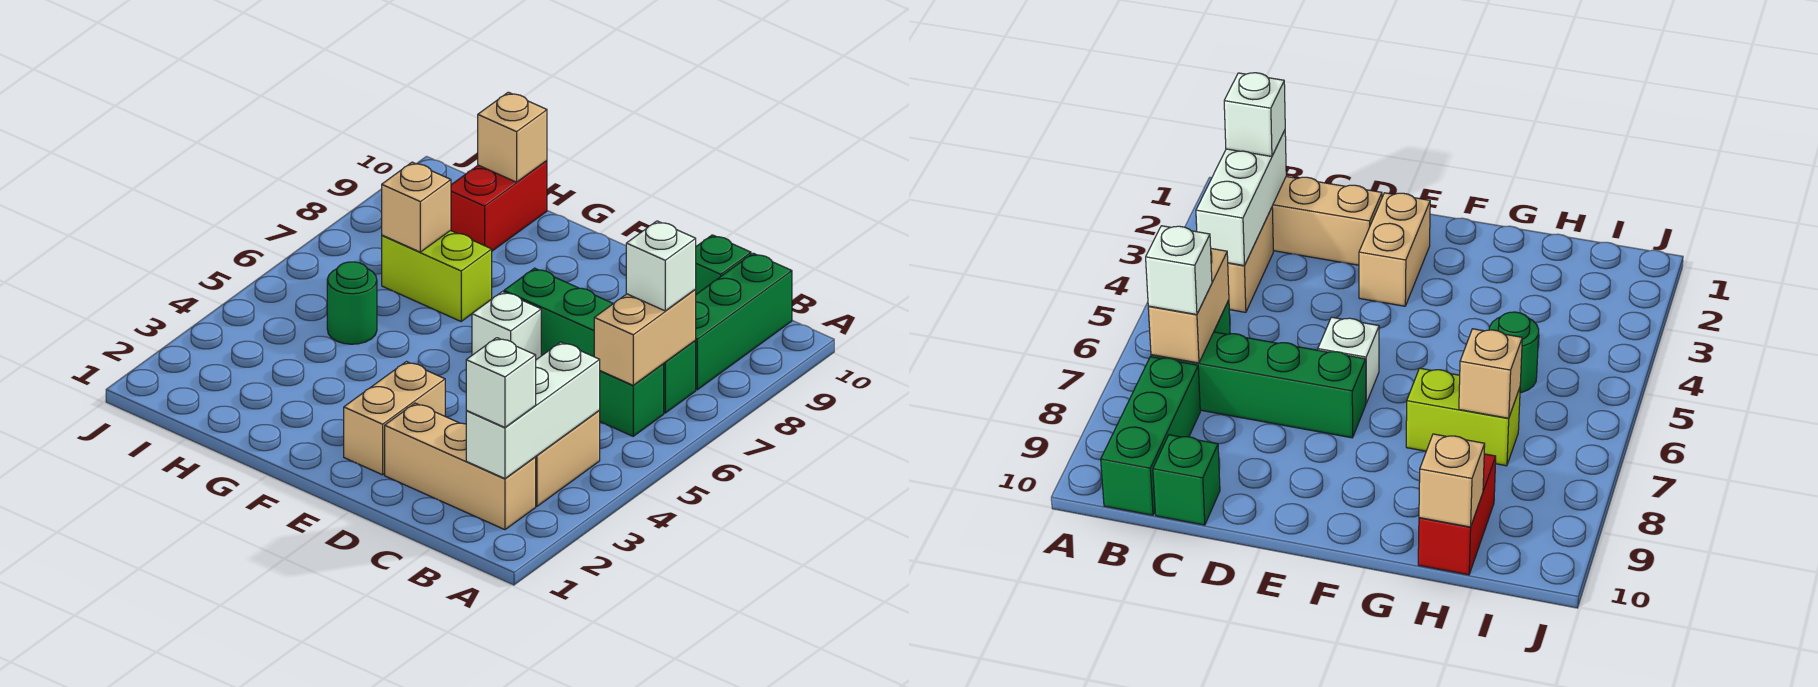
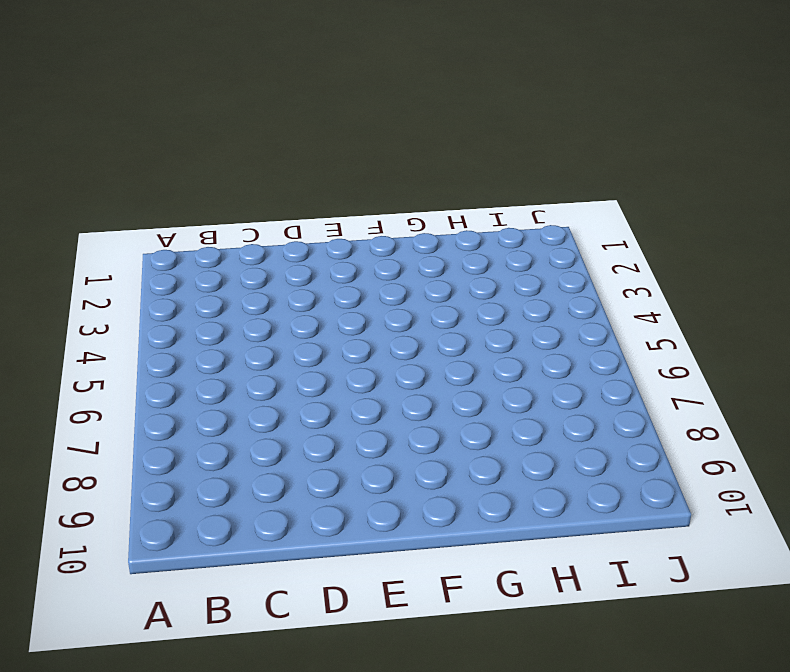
none -> tan brick B2:D2 level 1
none -> tan brick B3:B4 level 1
none -> green brick B6 level 1

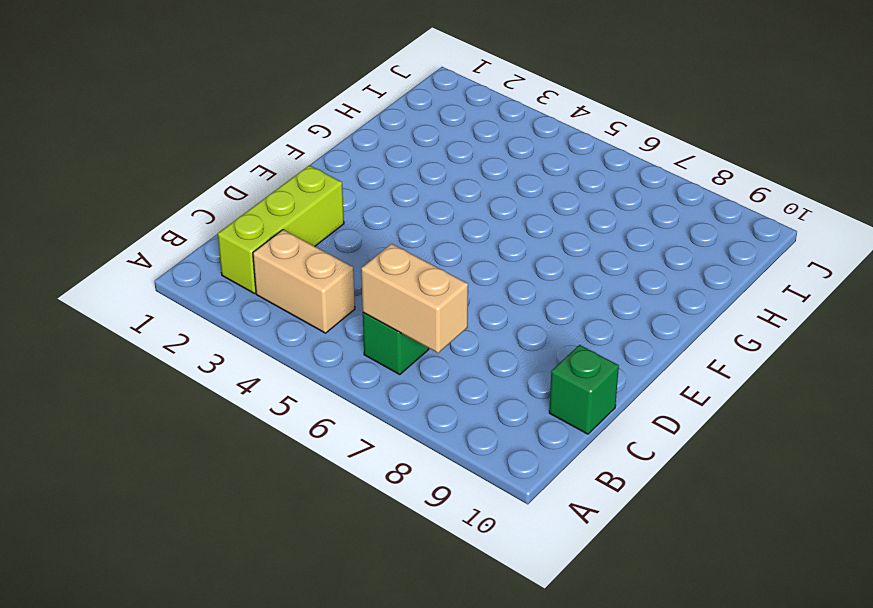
lime brick B2:D2 level 1 -> tan brick B2:D2 level 1
none -> green brick B7:E7 level 1
none -> green brick B8:B10 level 1
none -> tan brick E2:E3 level 1

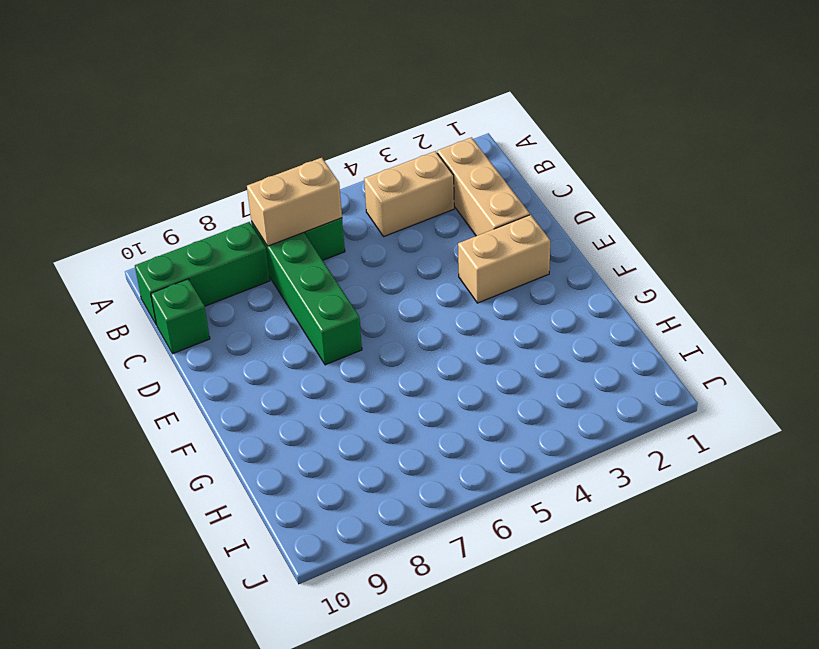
none -> white brick E6 level 1
none -> lime brick G7:H7 level 1
none -> green round brick H5 level 1

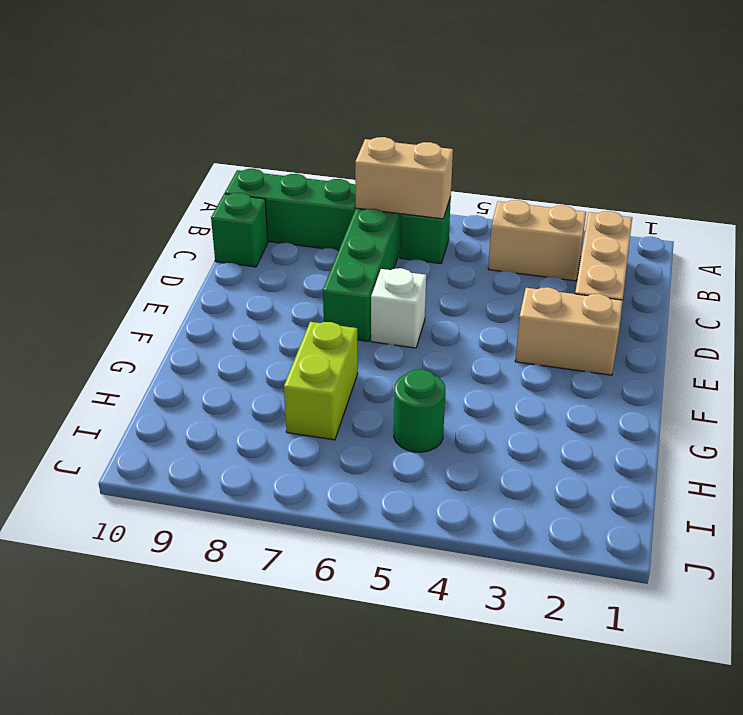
none -> red brick H9:H10 level 1
none -> white brick B2:B4 level 2
none -> tan brick H7 level 2

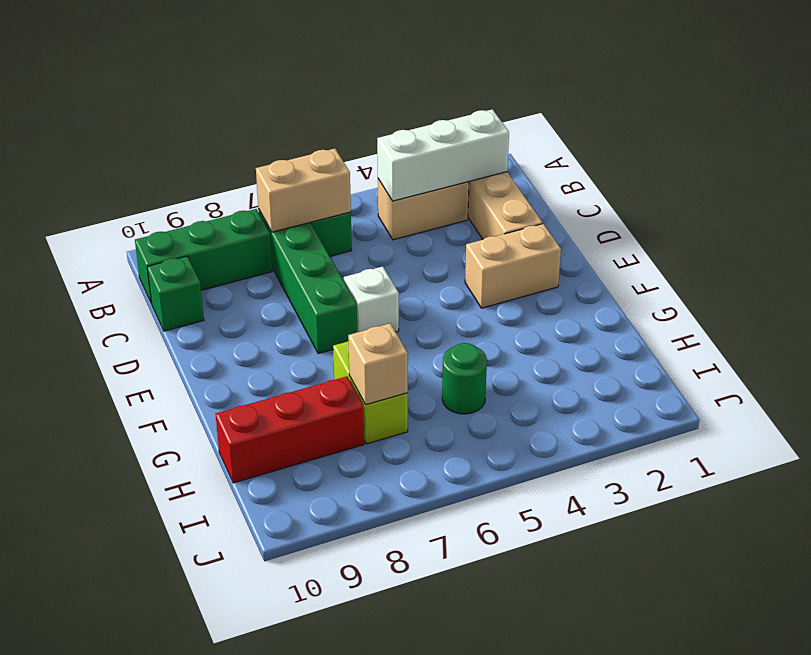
red brick H8:H10 level 1 -> red brick H9:H10 level 1
none -> tan brick H10 level 2
none -> white brick B2 level 3
none -> white brick B7 level 3

